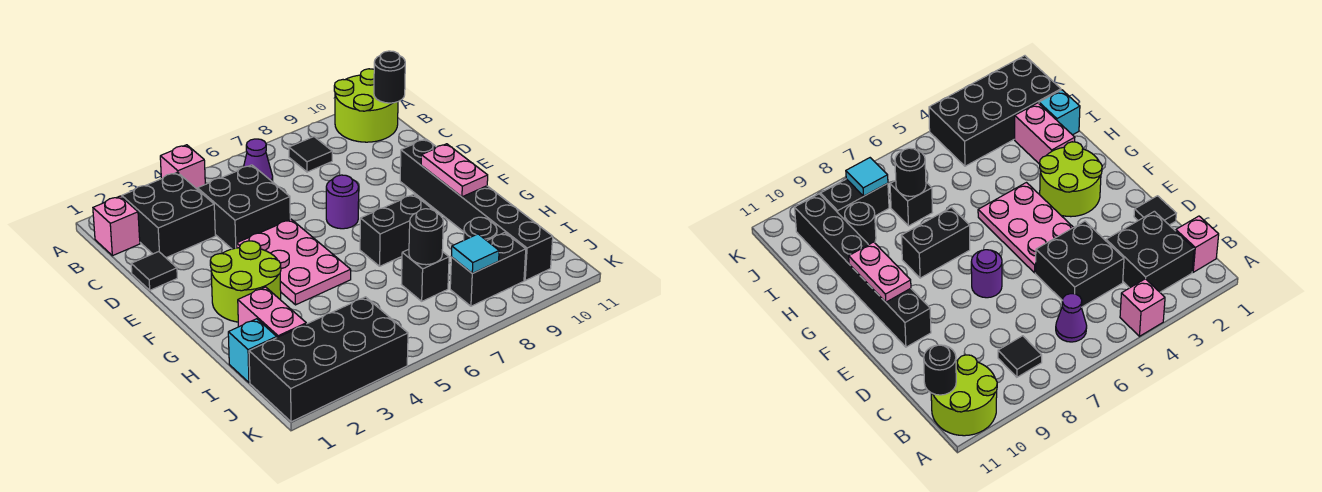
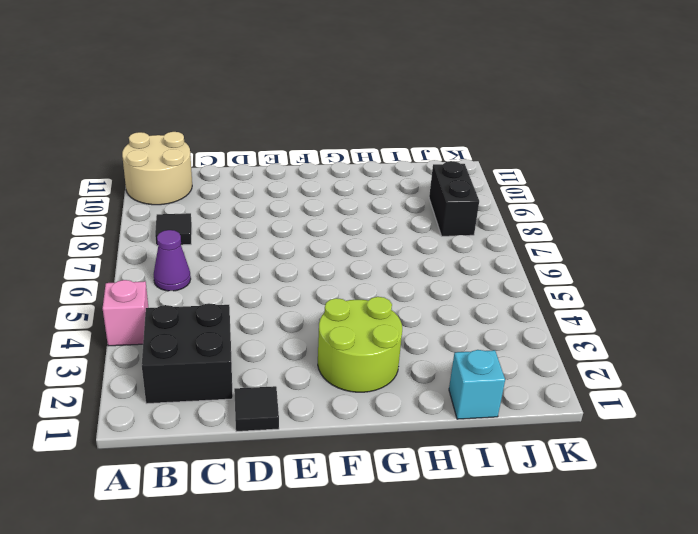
tan round brick A10:B11 level 1 -> lime round brick A10:B11 level 1
none -> pink brick B1 level 1
none -> black brick C4:D5 level 1
none -> pink plate E4:G5 level 1

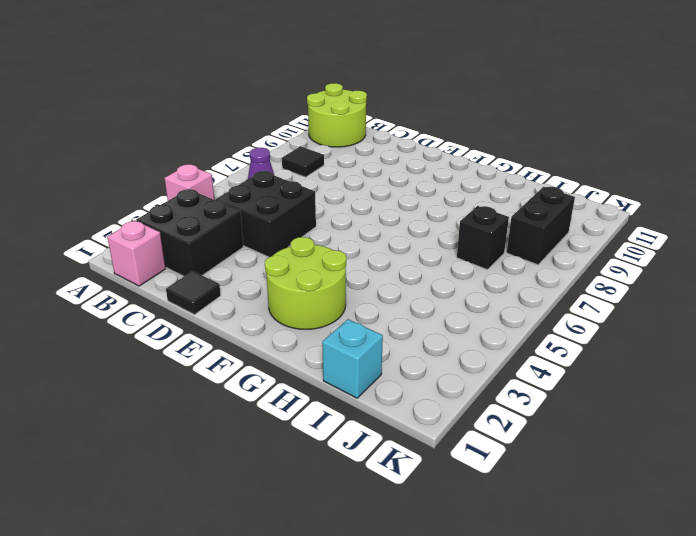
none -> pink plate E4:G5 level 1
none -> purple round brick E7 level 1
none -> black brick E10:J10 level 1

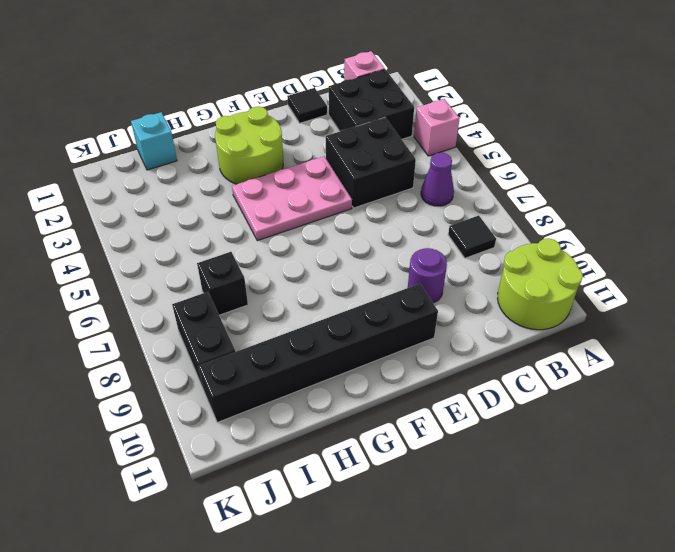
purple round brick D9 level 1 -> purple round brick E7 level 1
none -> black brick G7:G8 level 1
none -> pink brick H2:I2 level 1
none -> black round brick I9 level 1

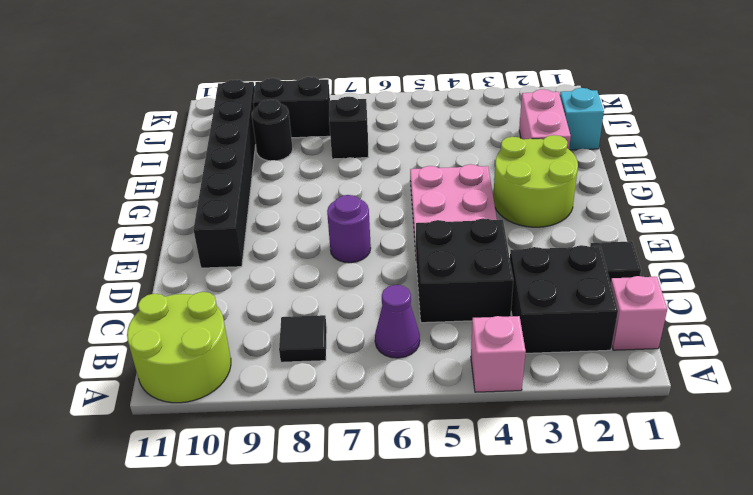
none -> black brick G7:G8 level 1
none -> black brick J1:K4 level 1
none -> black round brick B11 level 2

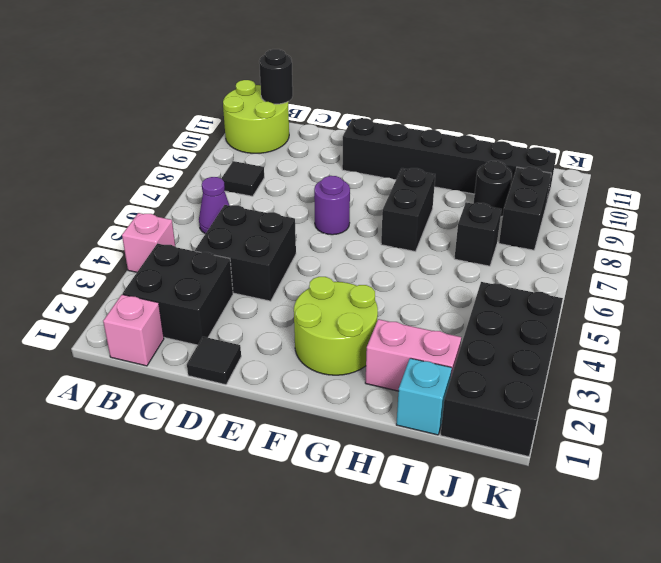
none -> pink plate E4:G5 level 1
none -> pink plate F10:G10 level 2
none -> black round brick I7 level 2

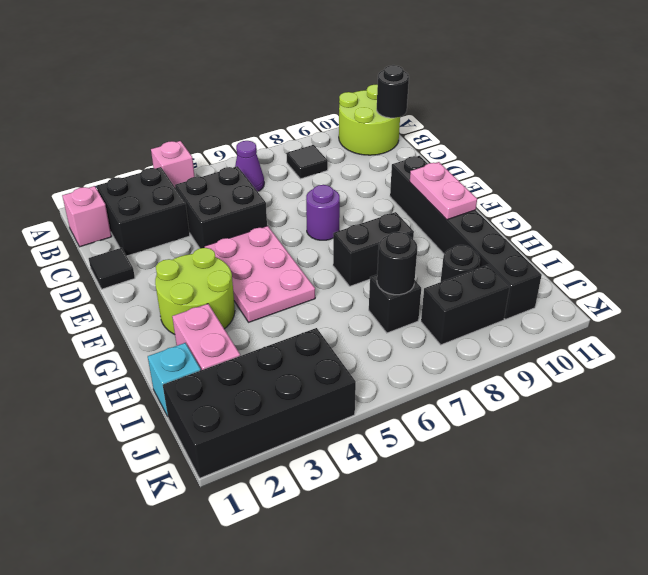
none -> cyan tile J8 level 2

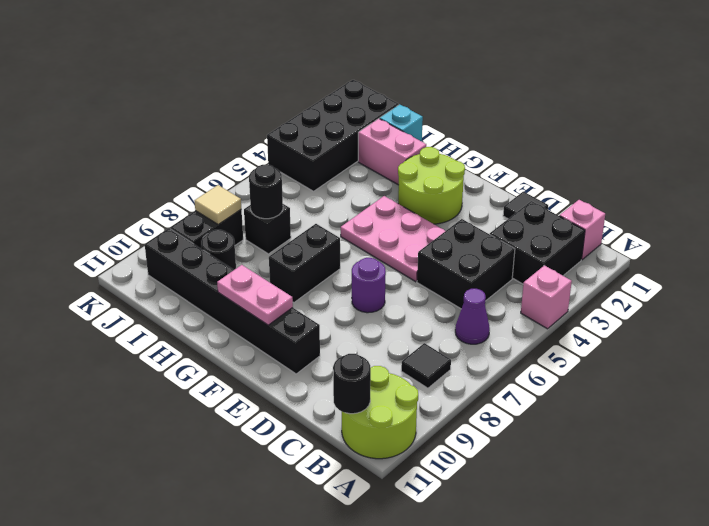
tan tile J8 level 2 -> cyan tile J8 level 2

